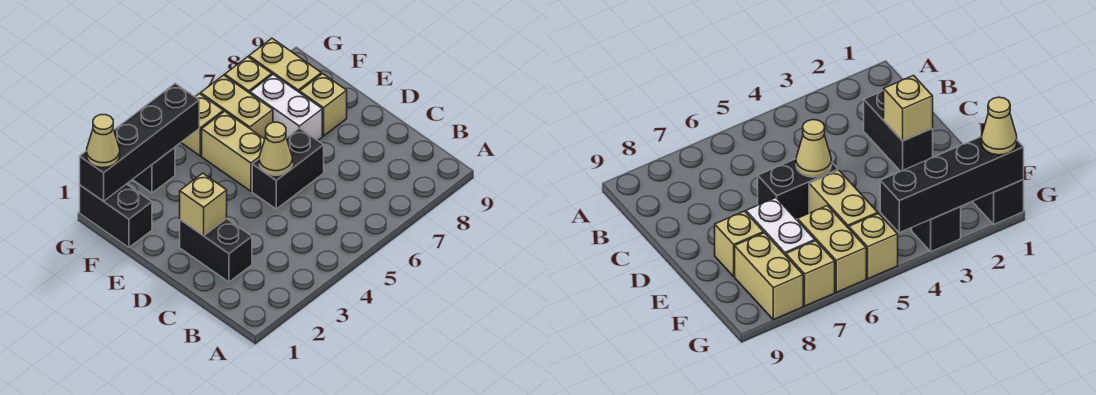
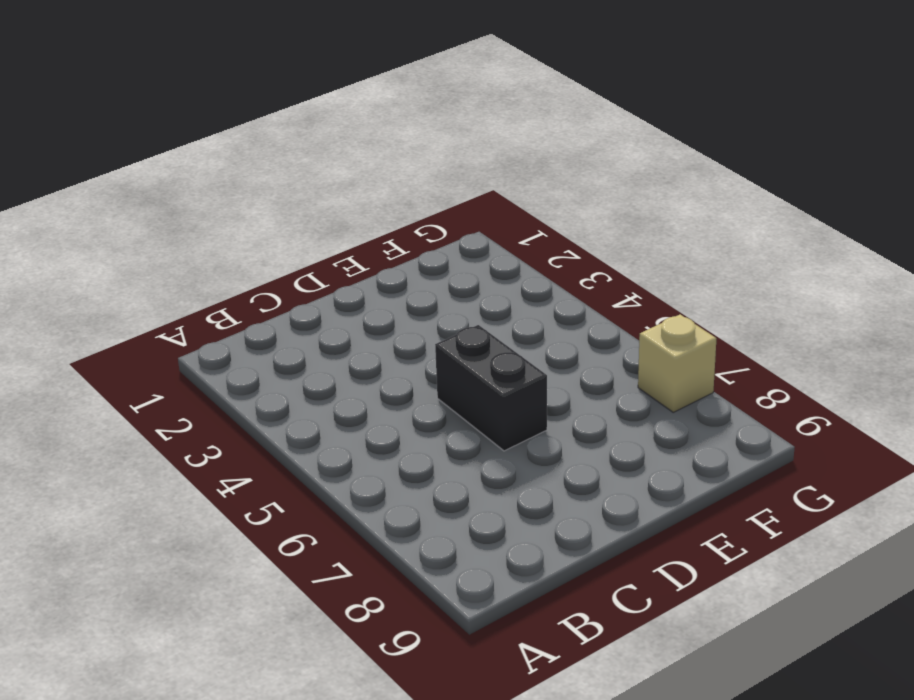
none -> black brick C2:D2 level 1
none -> tan brick E5:F5 level 1
none -> white brick E7:F7 level 1

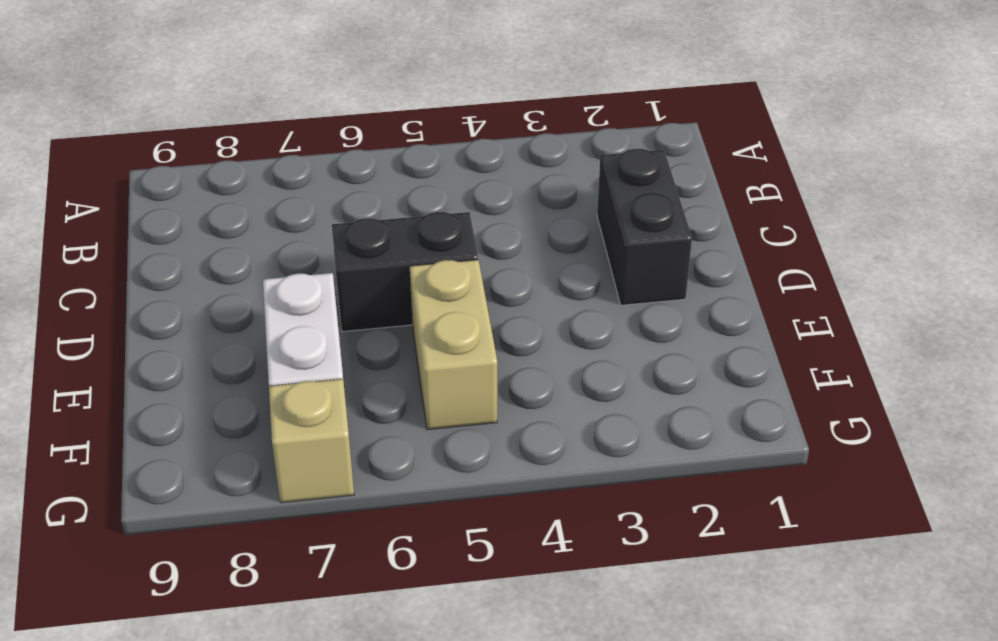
none -> tan brick E8 level 1
none -> black brick F1:G1 level 1
none -> tan brick F6:G6 level 1

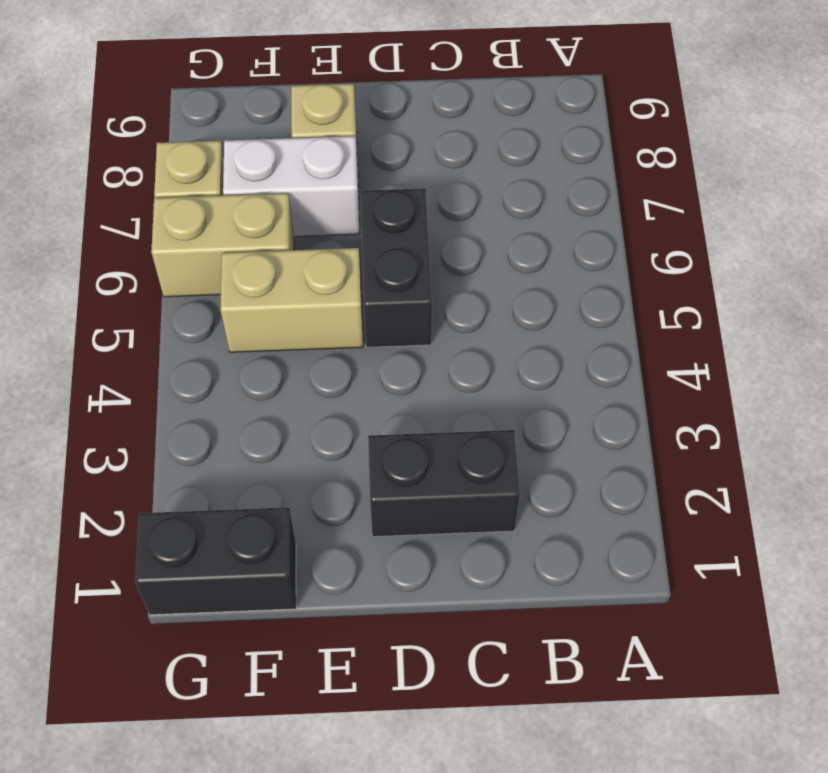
none -> tan brick F8:G8 level 1
none -> black brick G3 level 1
none -> tan brick G5 level 1

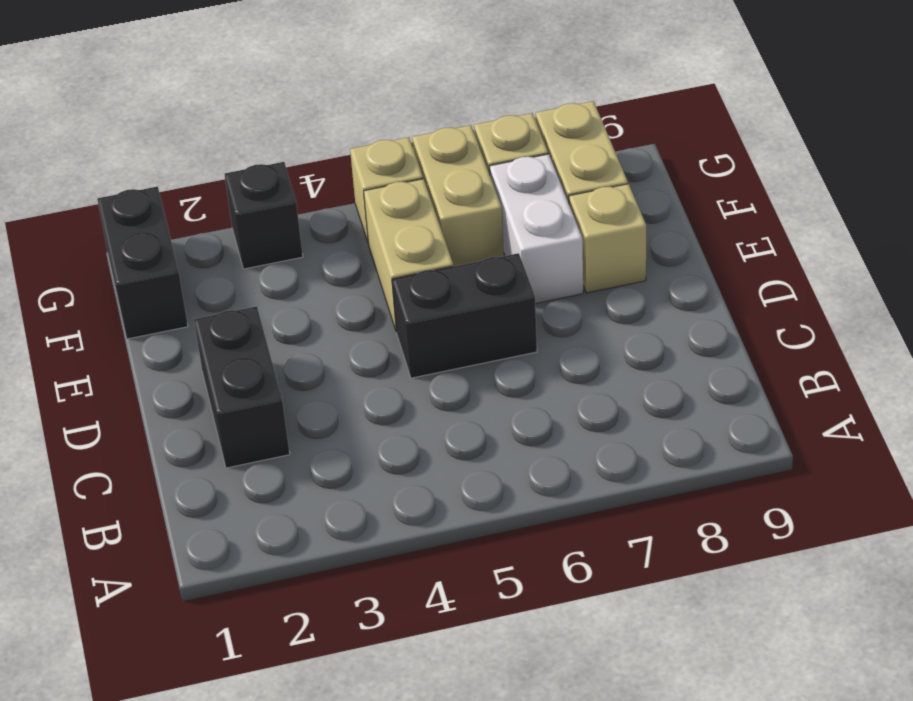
none -> tan brick D2 level 2
none -> tan cone D5 level 2
none -> black brick G1:G4 level 2

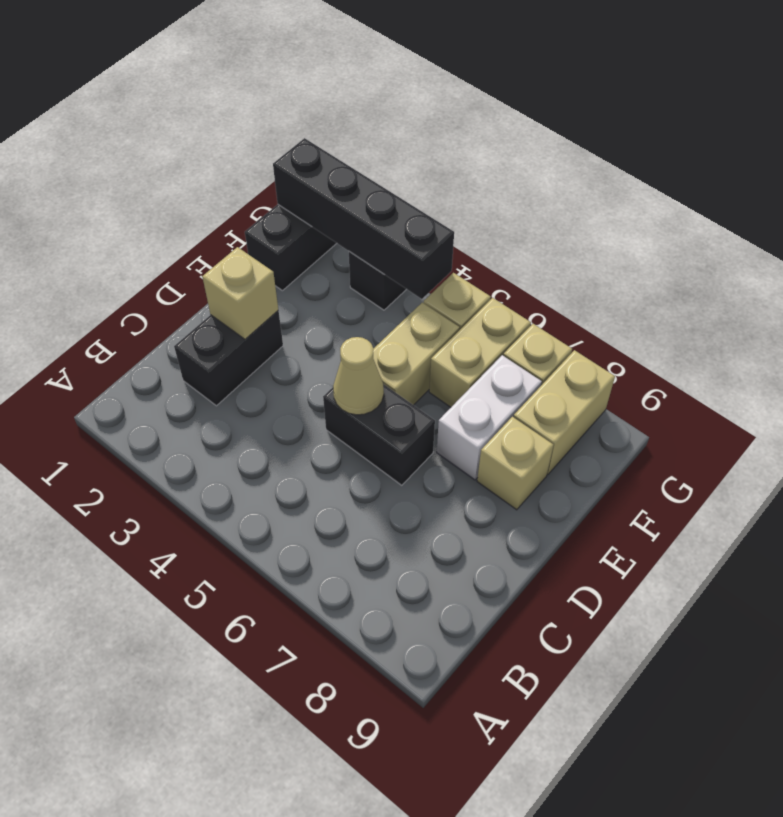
none -> tan cone G1 level 3

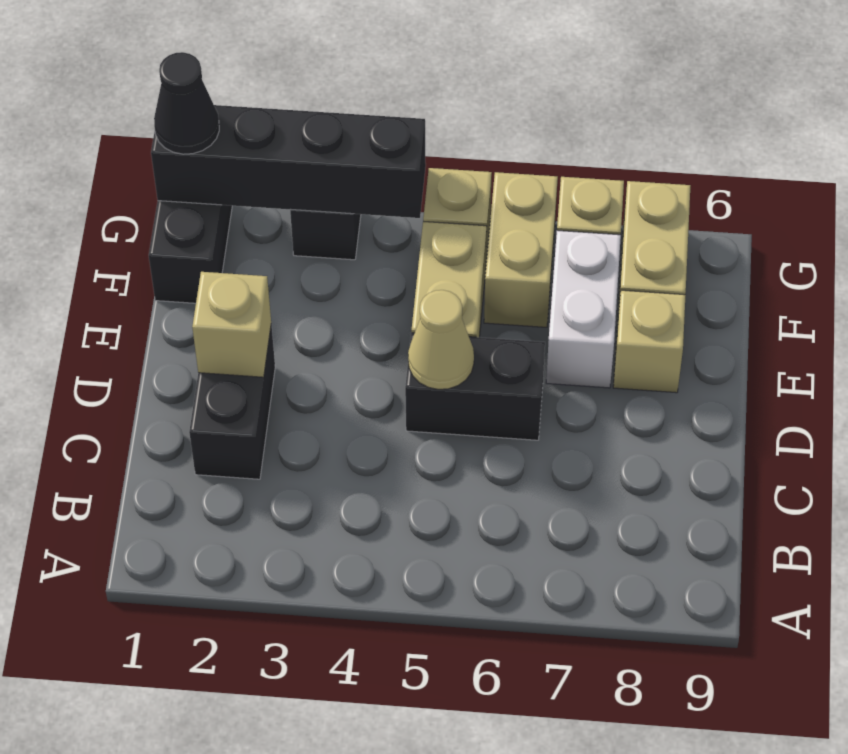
black cone G1 level 3 -> tan cone G1 level 3

